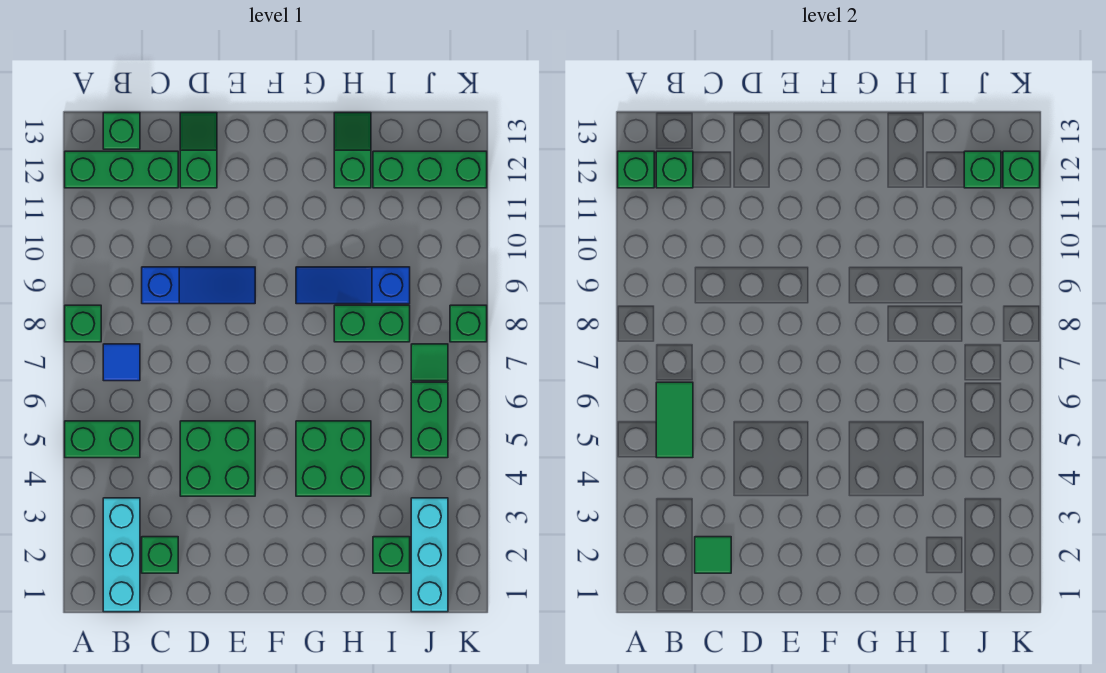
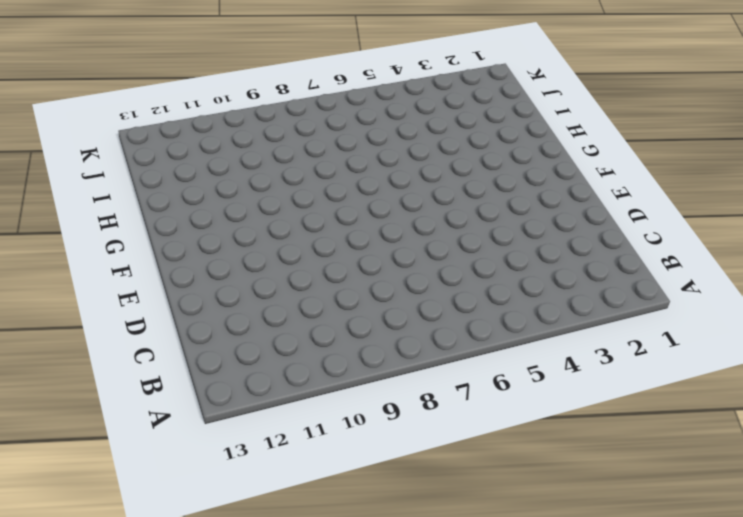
none -> green brick A5:B5 level 1
none -> green brick A8 level 1
none -> green brick A12:C12 level 1

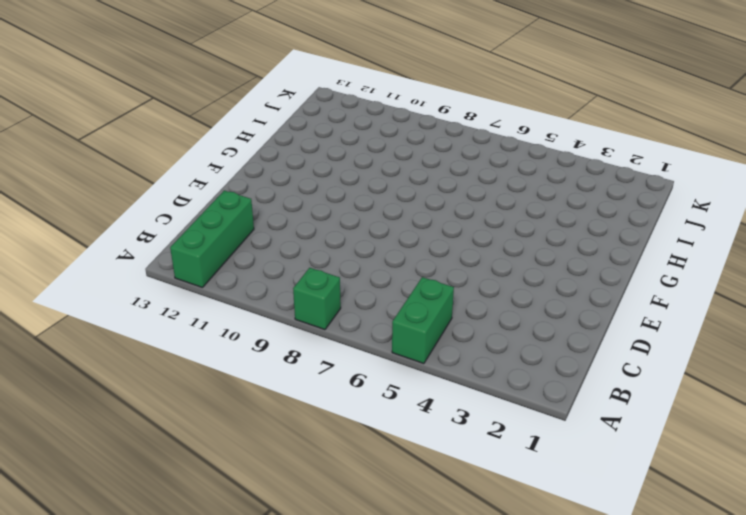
none -> cyan brick B1:B3 level 1
none -> blue tile B7 level 1
none -> green brick B13 level 1

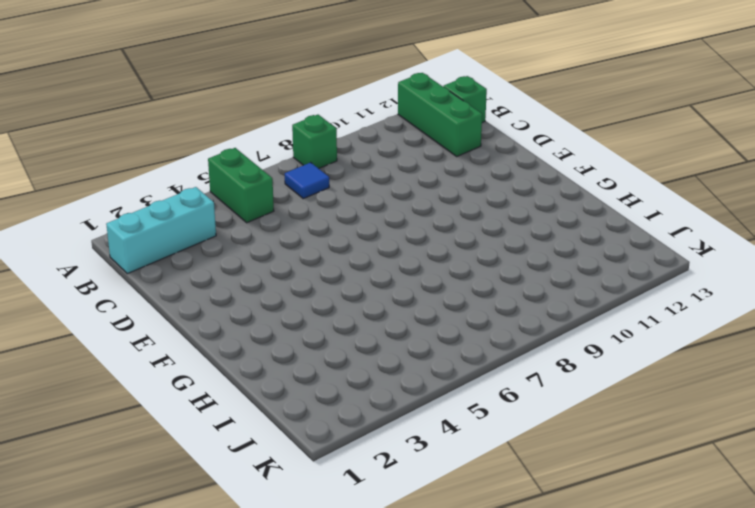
none -> green brick C2 level 1
none -> blue slope C9:E9 level 1 top C
none -> green brick D4:E5 level 1

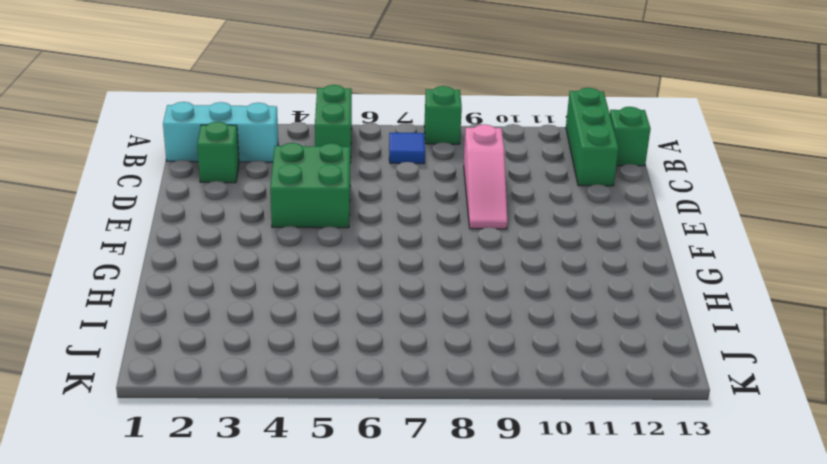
pink slope C9:E9 level 1 top C -> blue slope C9:E9 level 1 top C
none -> green slope D12:D13 level 1 top 12
none -> green brick G4:H5 level 1
none -> blue slope G9:I9 level 1 top I

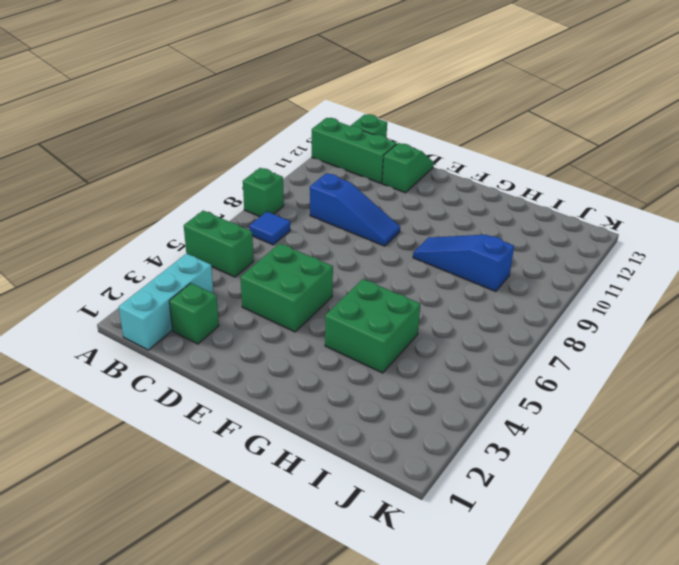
none -> green brick H8:I8 level 1
none -> green slope H12:H13 level 1 top 12
none -> green brick I2 level 1

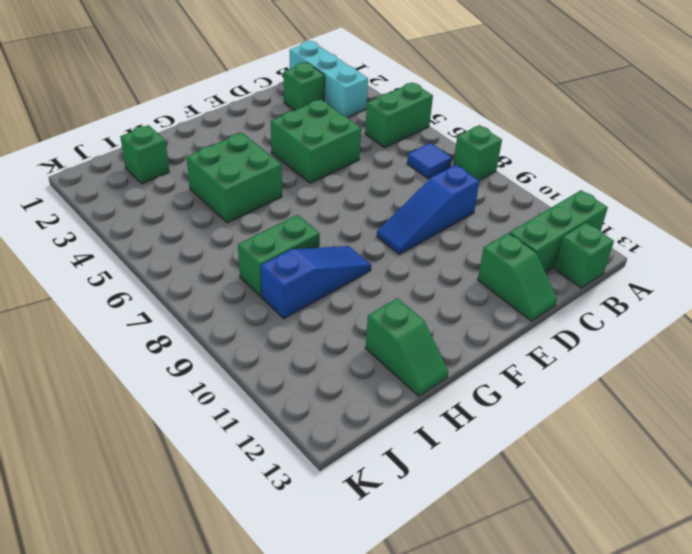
none -> green brick I12:K12 level 1
none -> cyan brick J1:J3 level 1
none -> green brick J5:J6 level 1

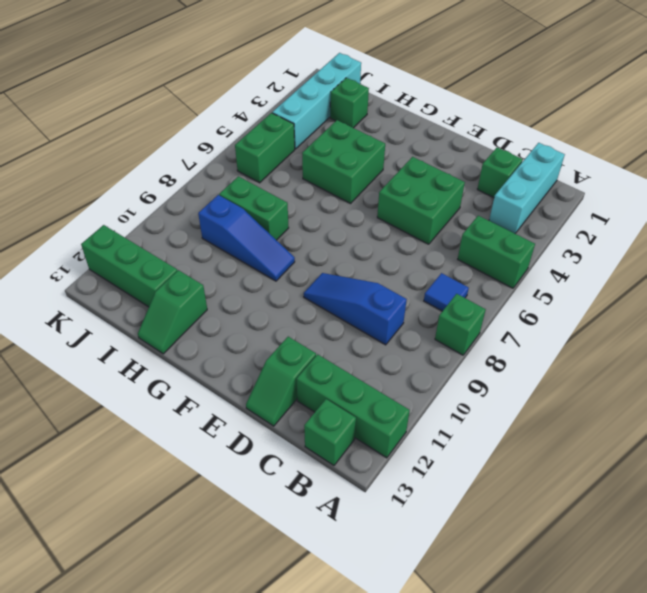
cyan brick J1:J4 level 1 -> cyan brick J1:J3 level 1
none -> green tile J7 level 1
none -> green brick K8 level 1
none -> green brick A12 level 2

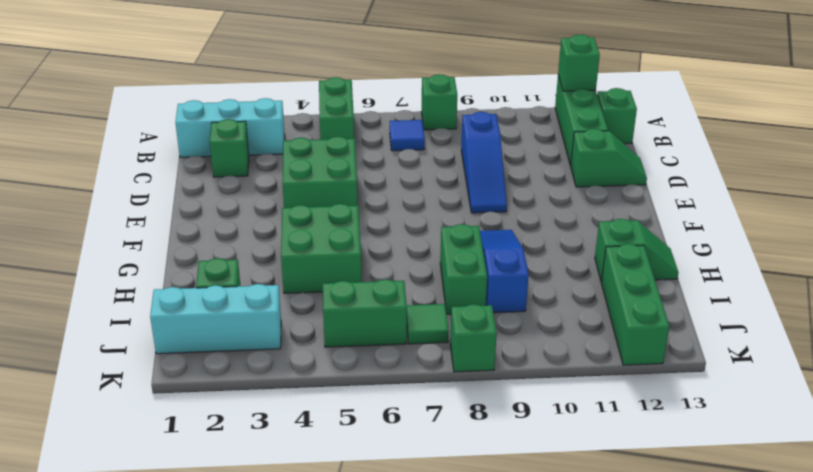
none -> green tile B5:B6 level 2
none -> green brick B12 level 2
none -> green tile C2 level 2

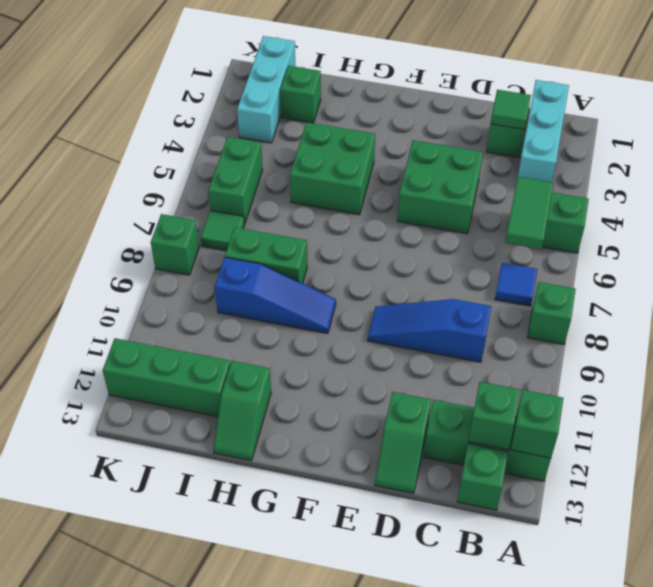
none -> green brick J12 level 2
none -> green brick K12 level 2

